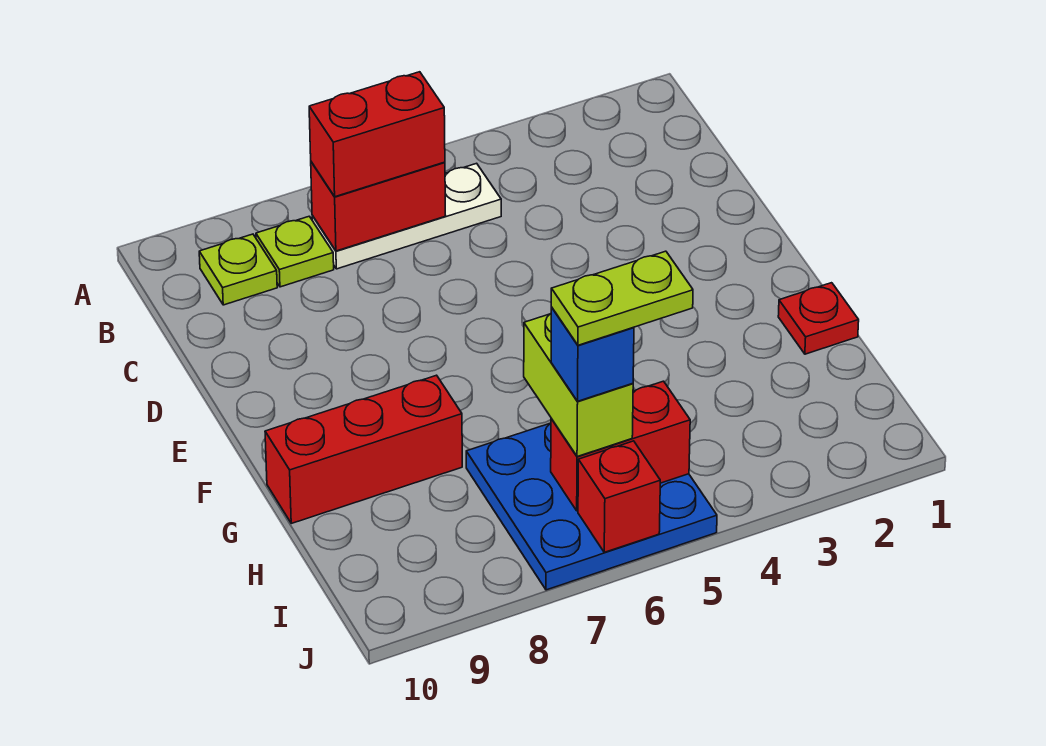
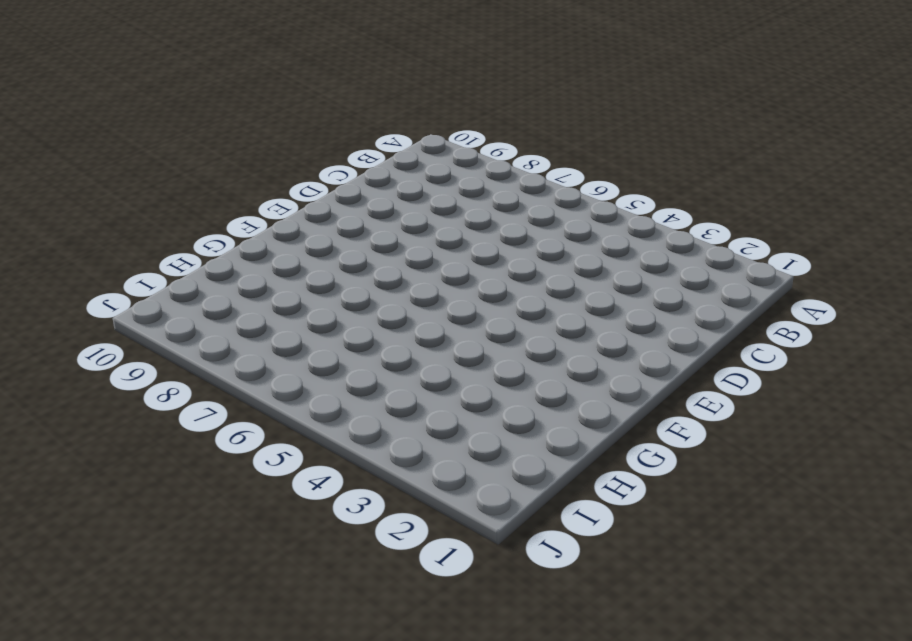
none -> white plate B5:B7 level 1
none -> lime plate B8 level 1
none -> lime plate B9 level 1

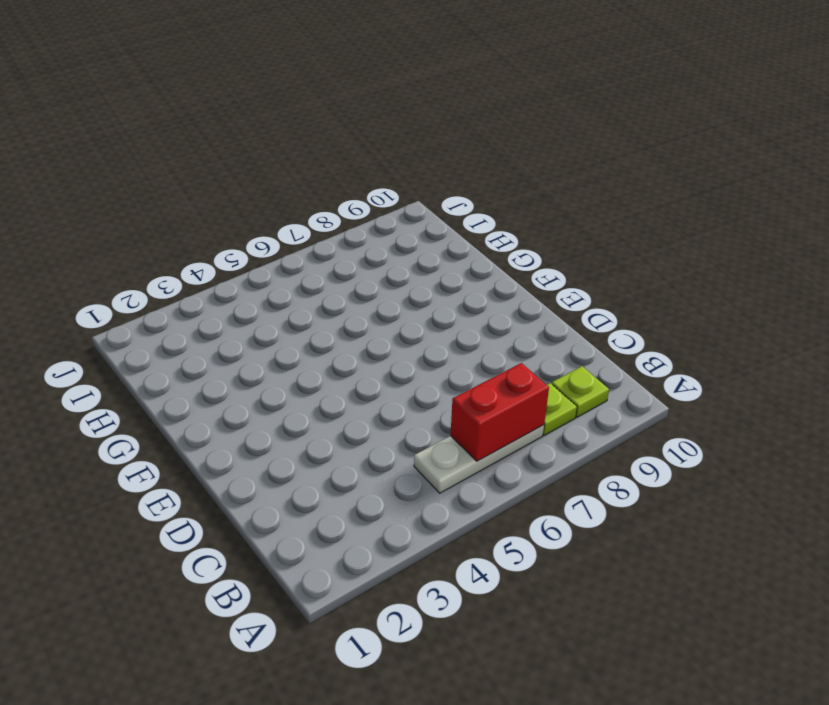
none -> red plate G1 level 1
none -> red brick G8:G10 level 1
none -> blue plate H5:J7 level 1

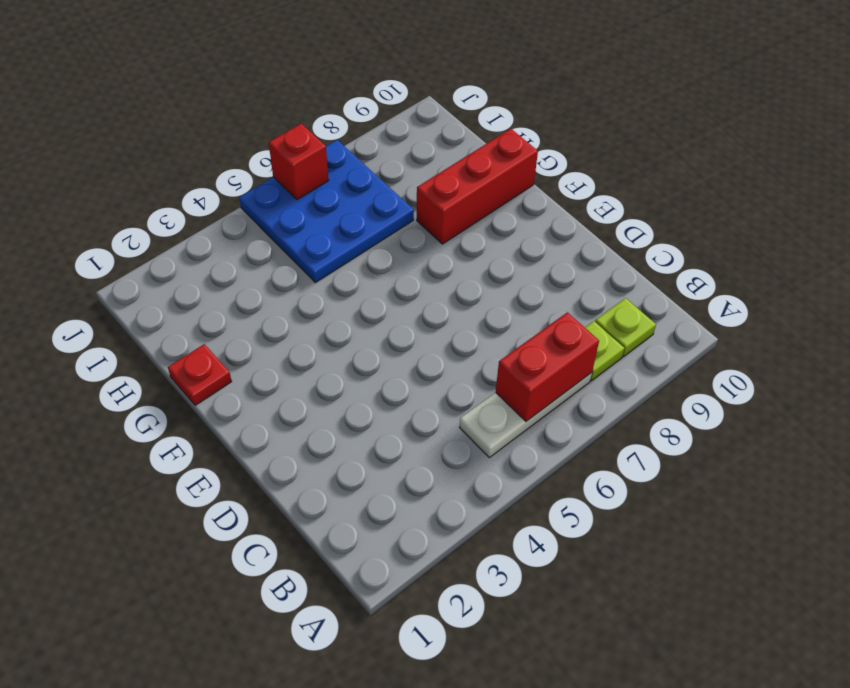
none -> red brick I5:I6 level 2
none -> red brick B6:B7 level 3
none -> lime brick H6:I6 level 3

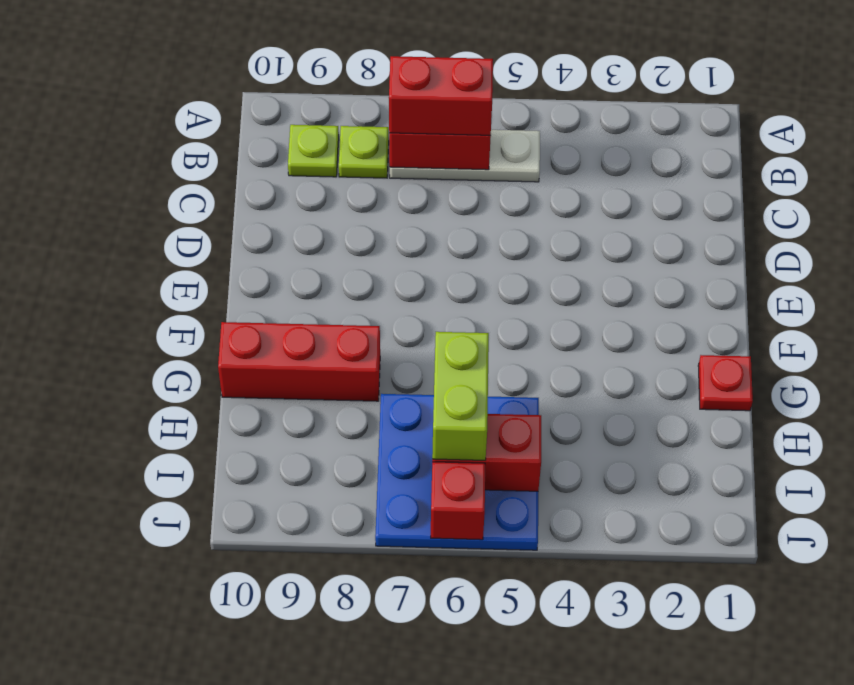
none -> blue brick I6 level 4
none -> lime plate I5:I6 level 5

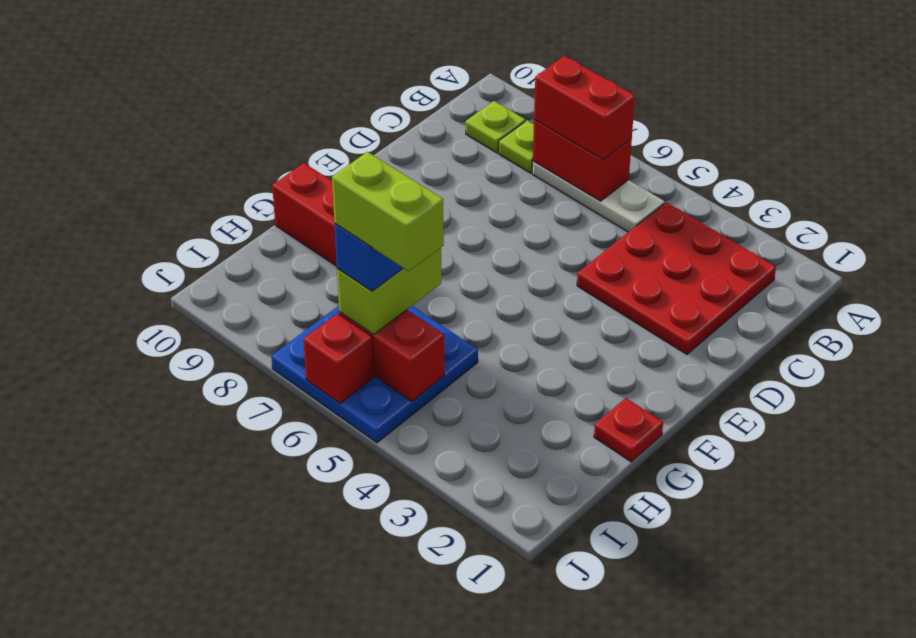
red plate B2:D4 level 1 -> none
lime brick I5:I6 level 5 -> lime plate I5:I6 level 5

